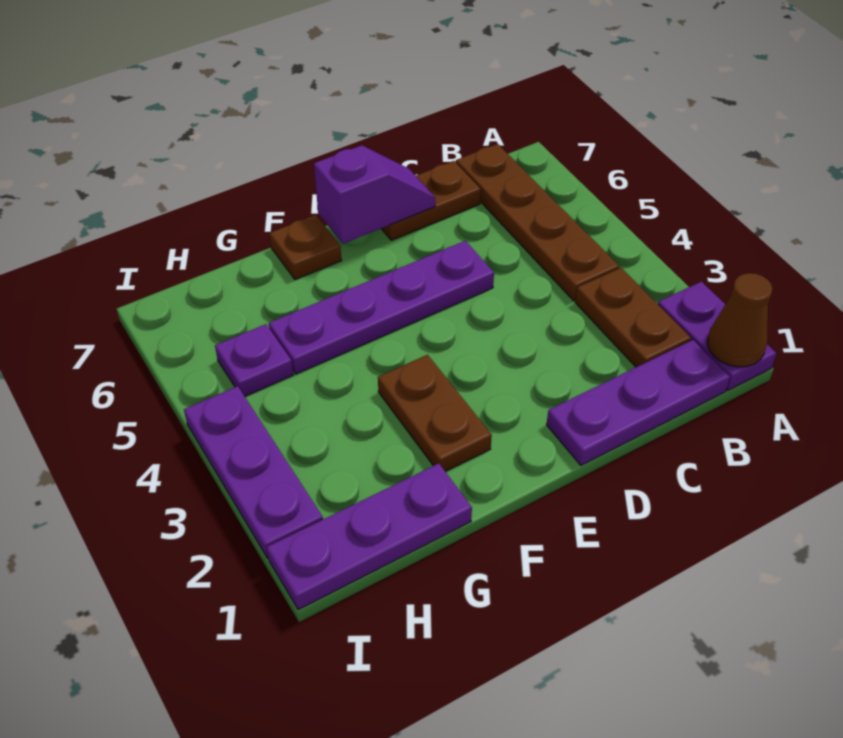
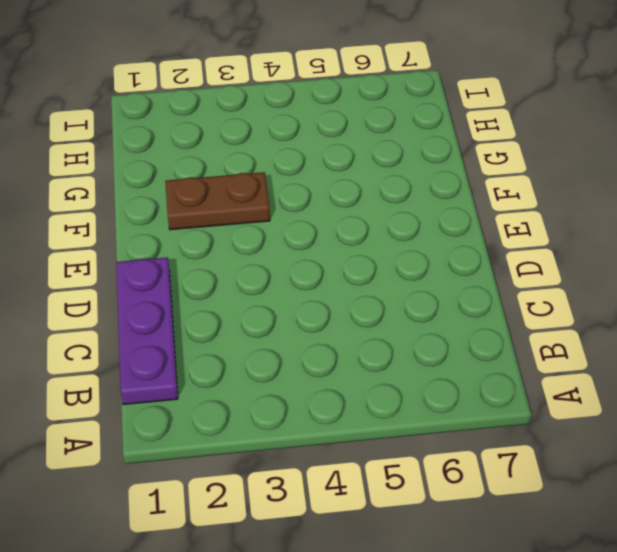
none -> purple plate A1:A2 level 1
none -> brown plate B2:B3 level 1
none -> brown plate B4:B7 level 1

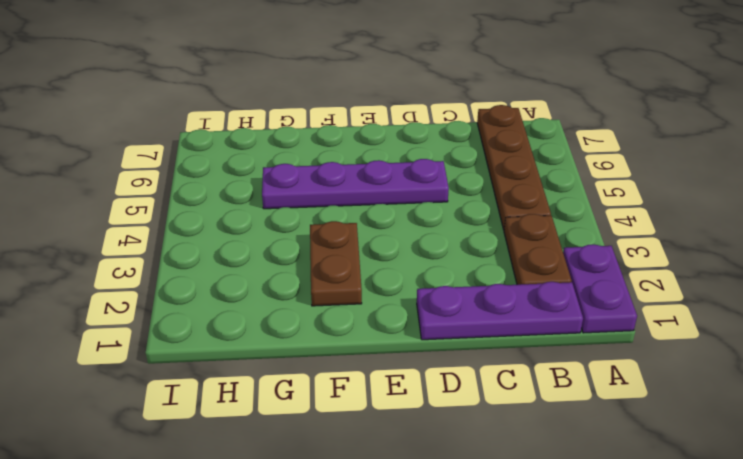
none -> brown plate C7:D7 level 1
none -> brown plate F7 level 1
none -> purple plate G1:I1 level 1

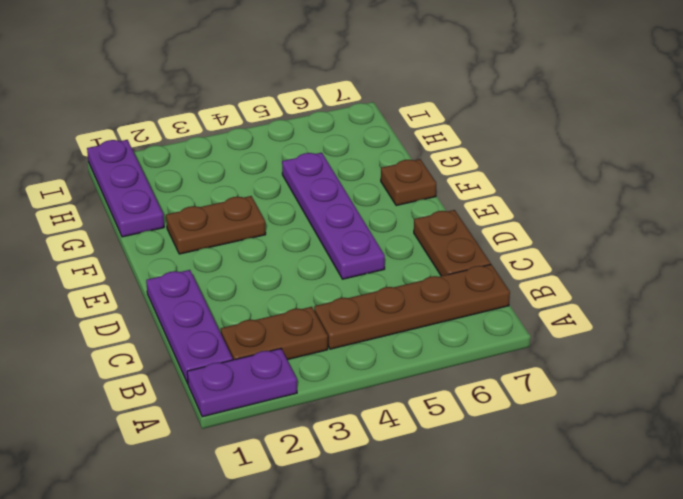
none -> purple plate H5 level 1
none -> purple plate I2:I4 level 1
none -> brown cone A1 level 2

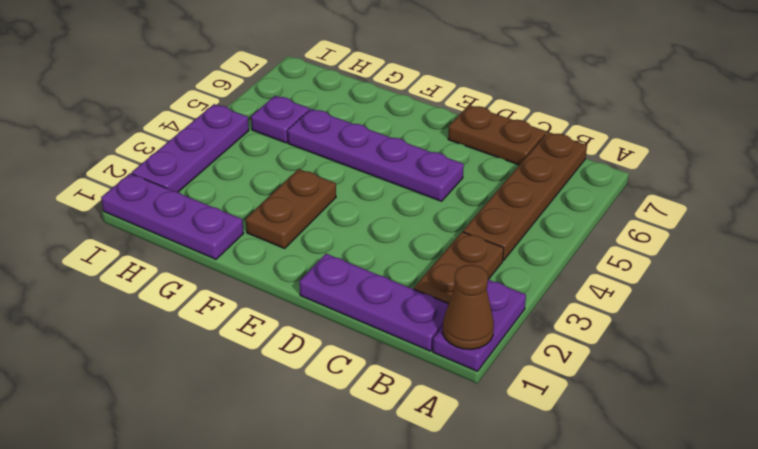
none -> brown plate F7 level 1
none -> purple slope D7:E7 level 2 top E

